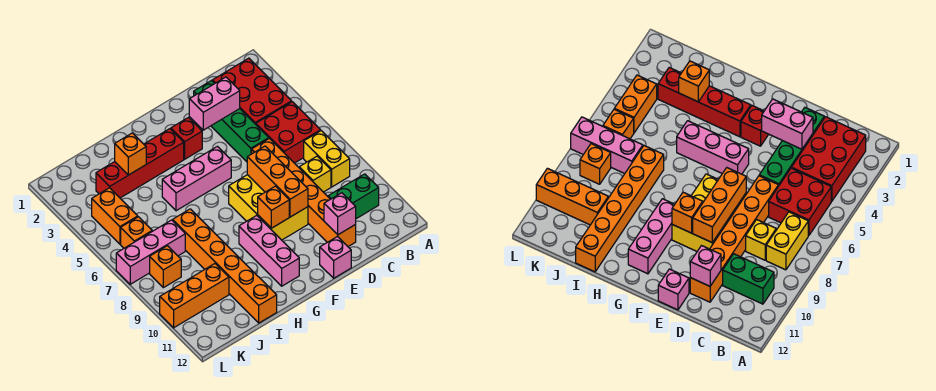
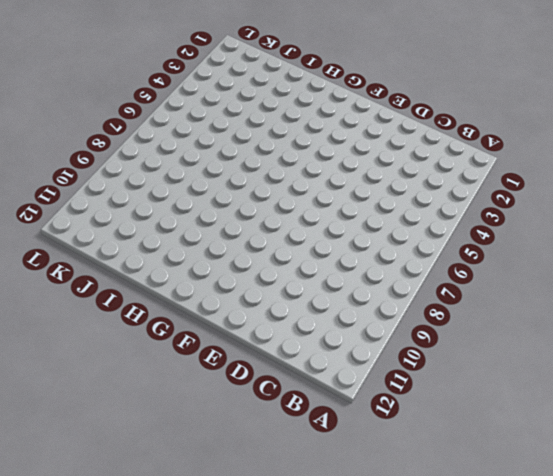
none -> red brick B2:C4 level 1
none -> red brick B5:C6 level 1
none -> yellow brick B7:B8 level 1

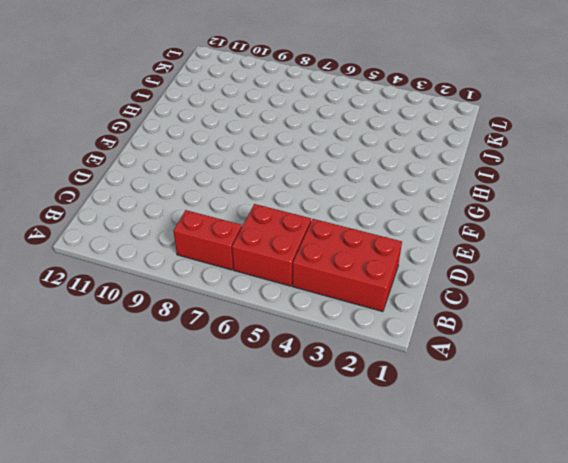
red brick B7:B8 level 1 -> yellow brick B7:B8 level 1
none -> green brick B10:C10 level 1
none -> yellow brick C8 level 1
none -> green brick D2:D5 level 1

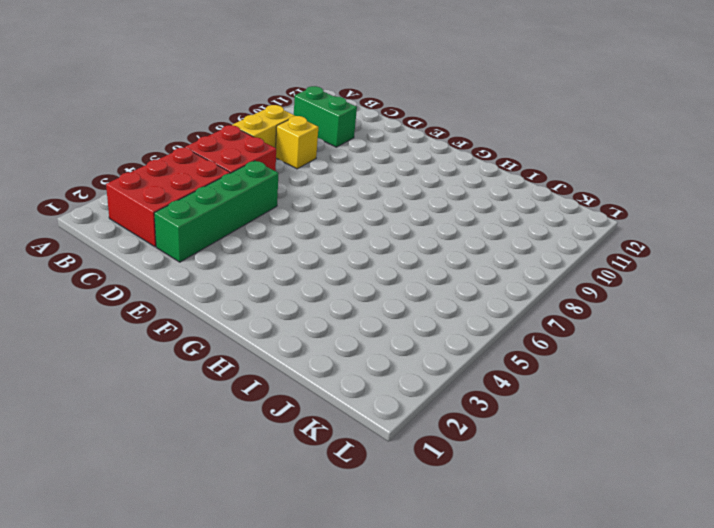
none -> orange brick D6:D11 level 1
none -> yellow brick E7:F9 level 1
none -> pink brick E12 level 1

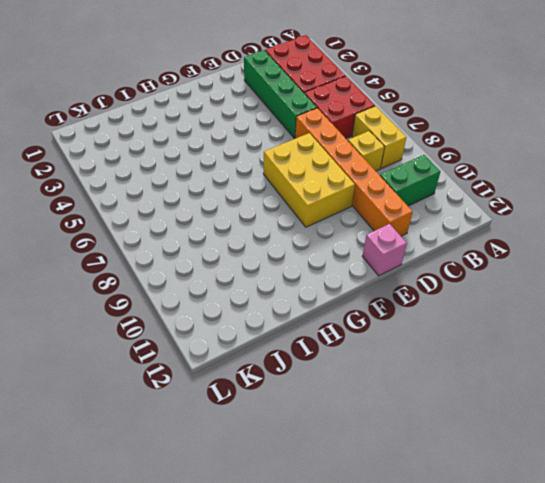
none -> red brick F3 level 1
none -> pink brick F5:H5 level 1
none -> red brick G3:J3 level 1

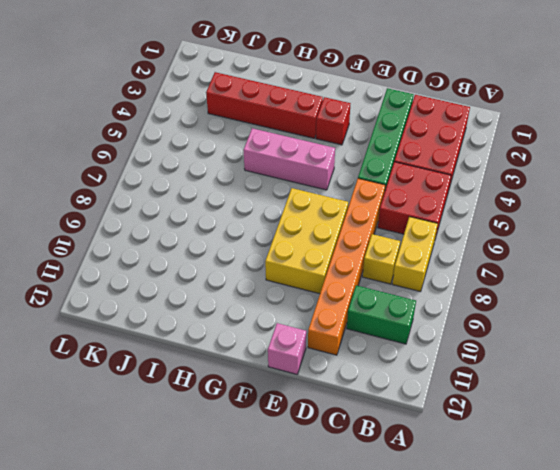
none -> pink brick G9:G11 level 1
none -> orange brick I7:I12 level 1
none -> pink brick J7:L7 level 1

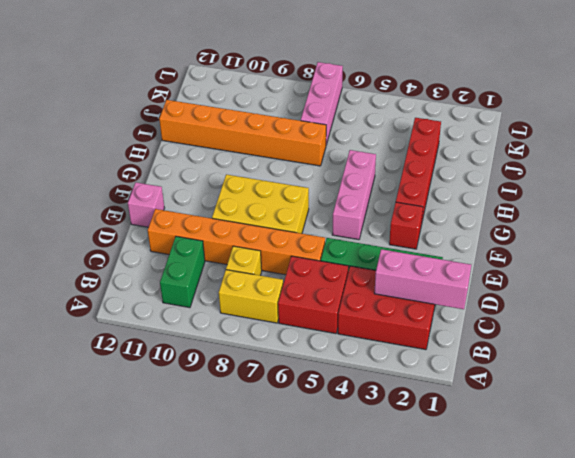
pink brick C1:C3 level 2 -> pink brick G9:G11 level 1
none -> orange brick J10:L10 level 1
none -> orange brick K4:K5 level 1
none -> orange brick K6 level 1

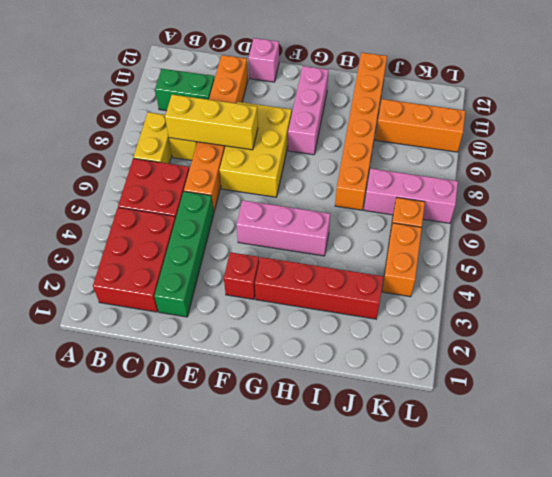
yellow brick C8:E8 level 2 -> orange brick E7:E9 level 2
none -> orange brick K8 level 1
none -> pink brick D3:E3 level 2
none -> pink brick D11 level 2

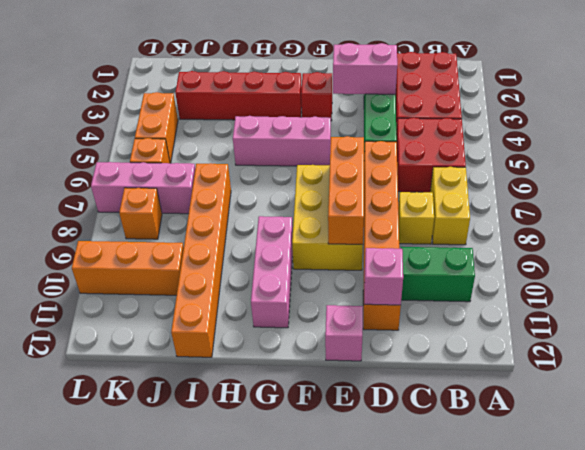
none -> orange brick F9 level 2
none -> orange brick I3 level 2

